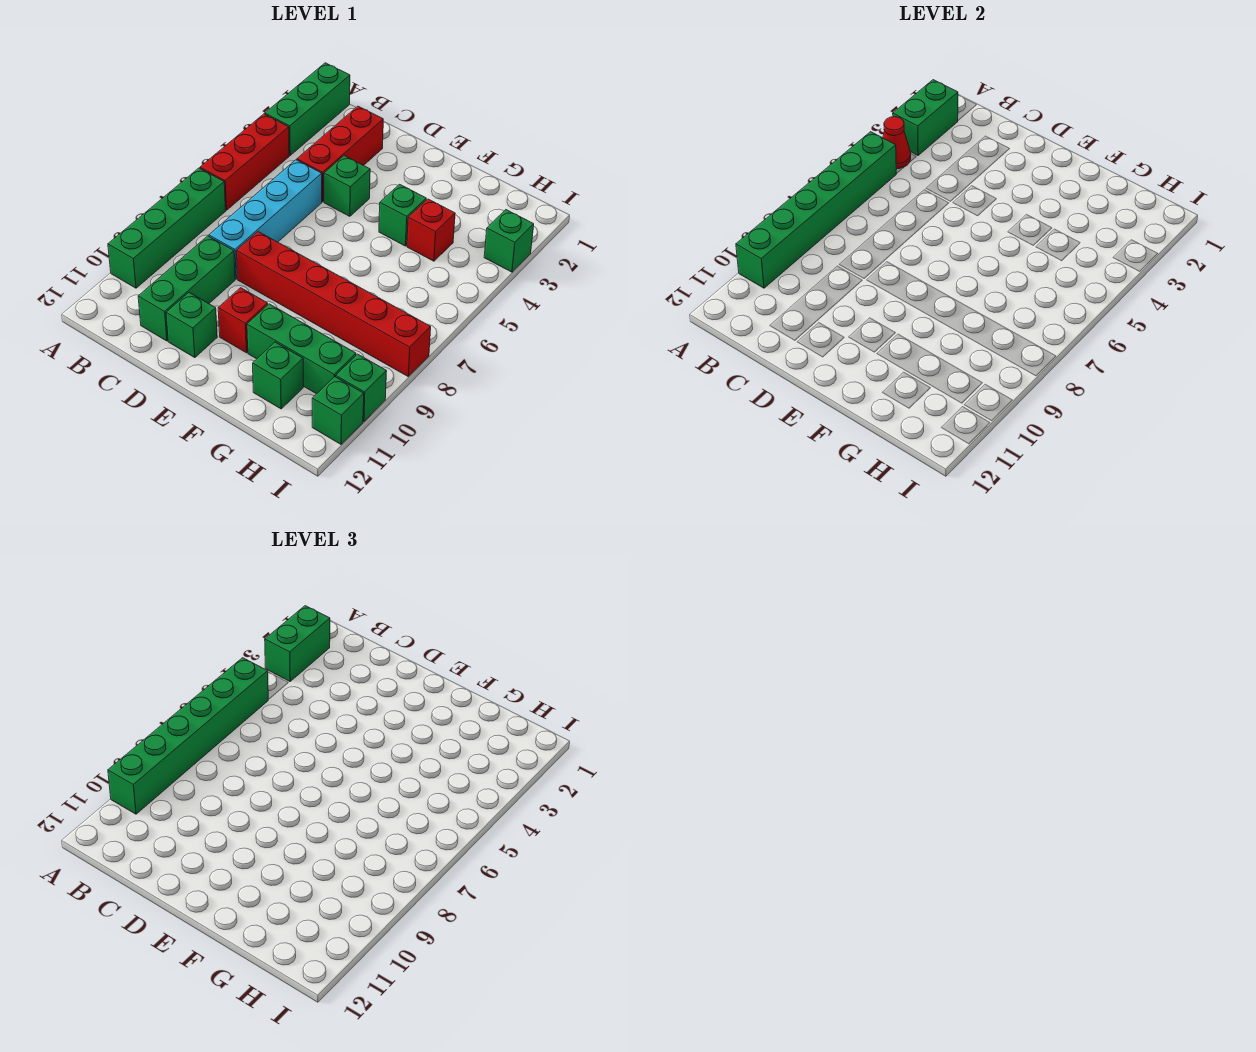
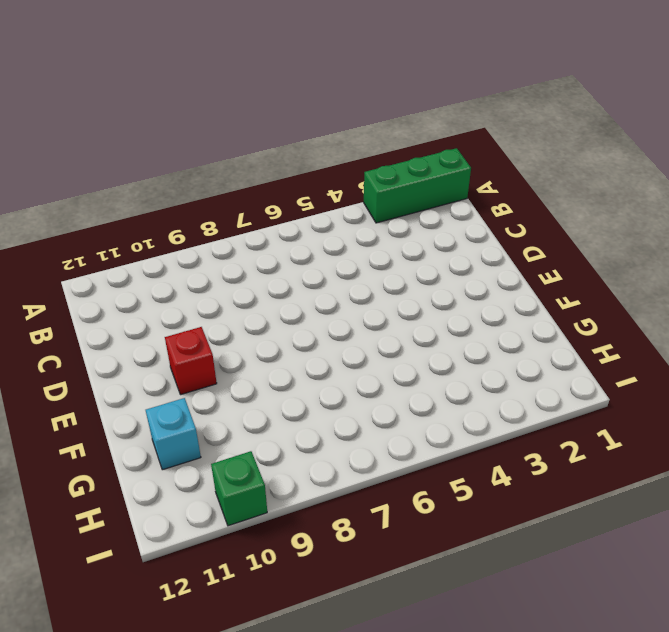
cyan brick G11 level 1 -> green brick G11 level 1
none -> red brick A4:A6 level 1
none -> green brick A7:A10 level 1
none -> red brick C2:C4 level 1

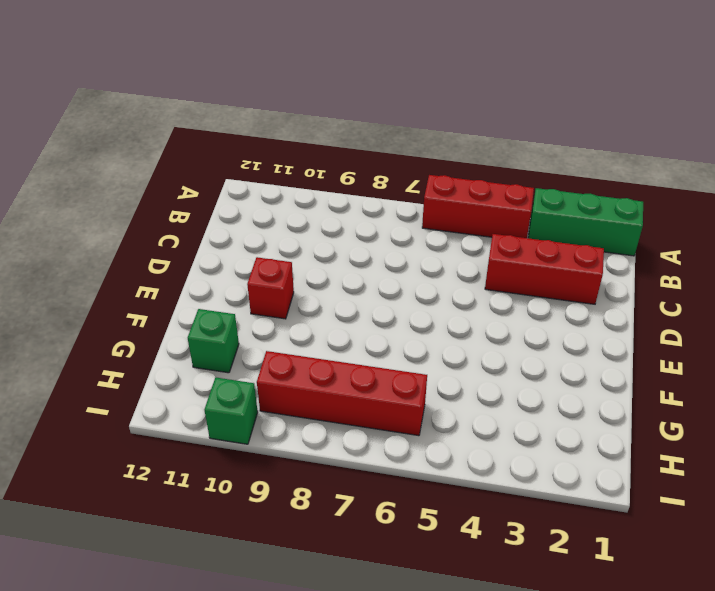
red brick H6:H9 level 1 -> red brick D8:I8 level 1
none -> green brick A7:A10 level 1
none -> cyan brick C5:C8 level 1
none -> green brick C9:C11 level 1

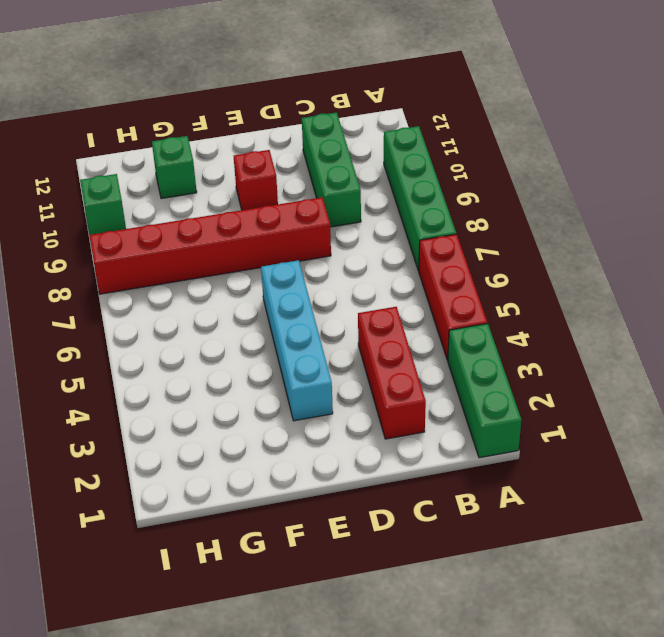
cyan brick E3:E6 level 1 -> cyan brick C5:C8 level 1
none -> green brick D4 level 1
none -> green brick D11 level 1
none -> green brick F4 level 1

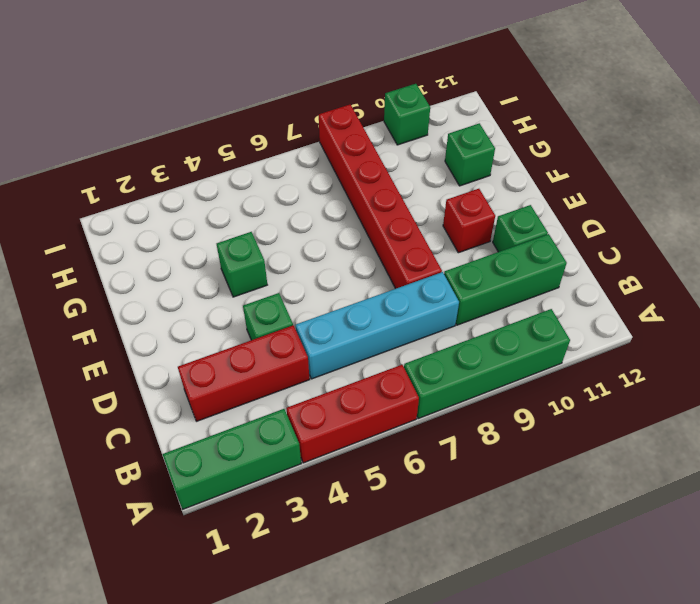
none -> green brick F10:H10 level 1
none -> red brick G4 level 1
none -> green brick I3 level 1

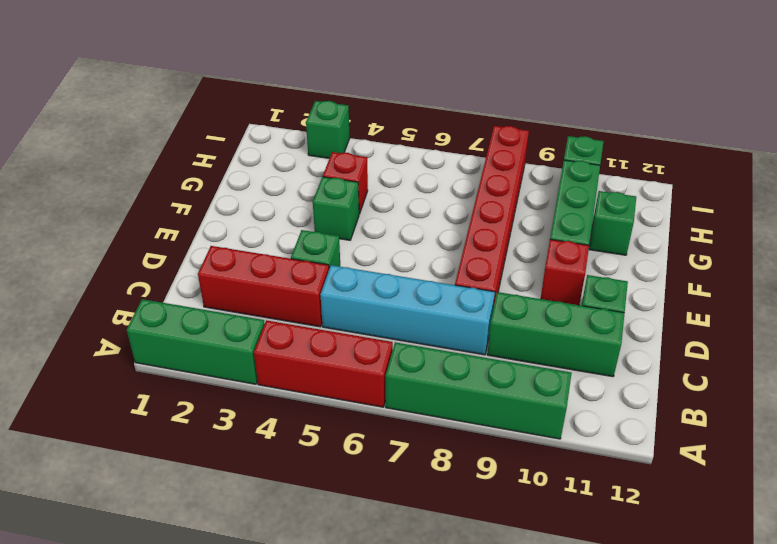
none -> green brick I11 level 1
none -> green brick A2:A3 level 2
none -> red cone A4 level 2

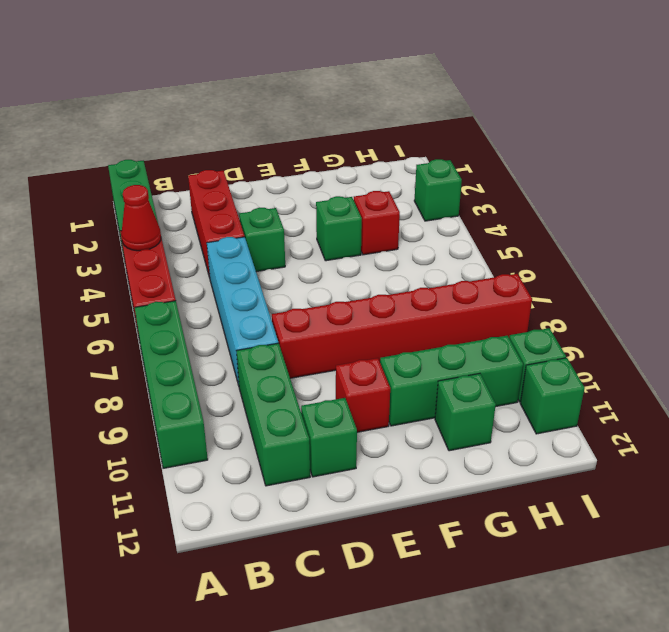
none -> green brick A2:A3 level 2
none -> green brick A5:A10 level 2
none -> green brick A2:A3 level 3

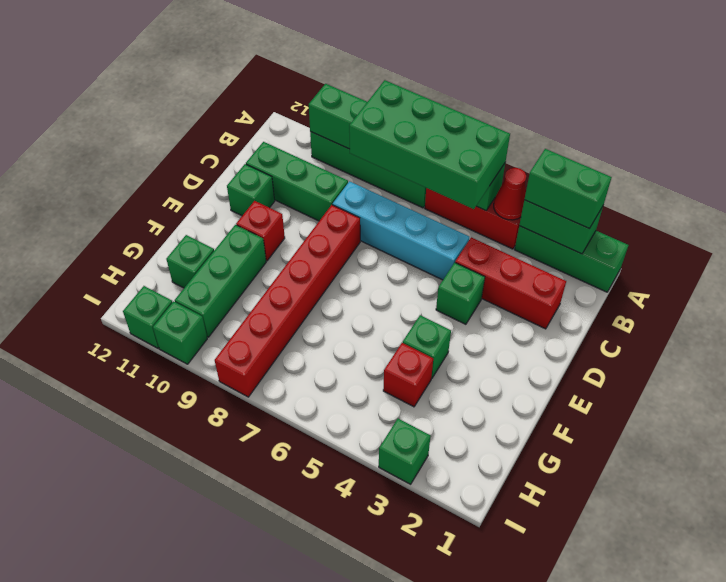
green brick A5:B8 level 3 -> green brick A5:A10 level 3

